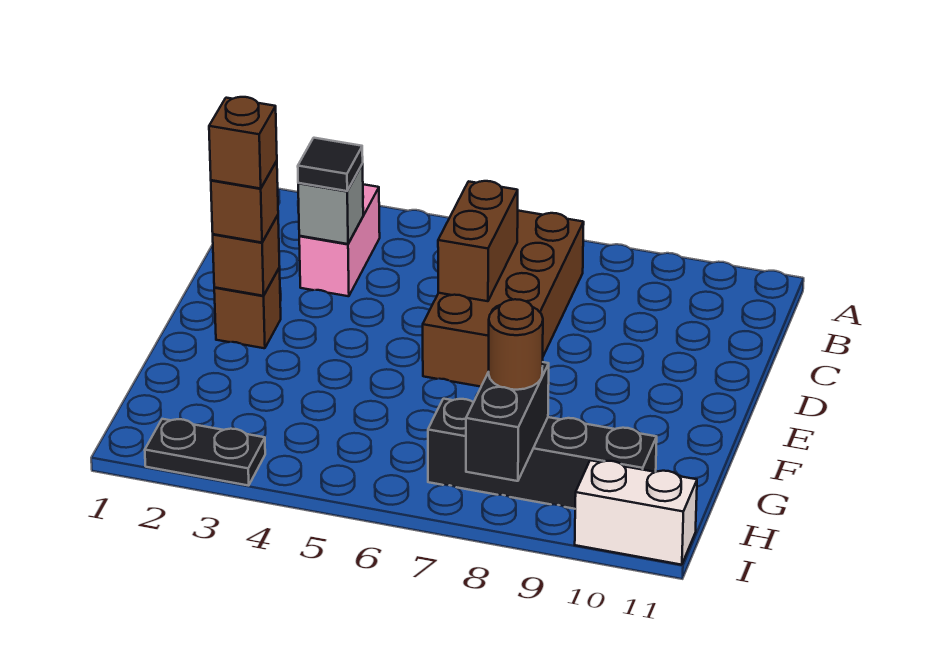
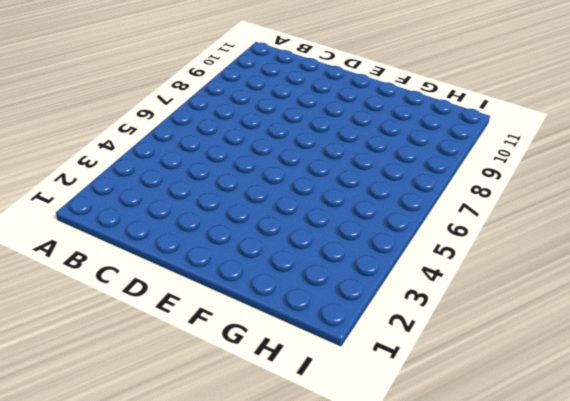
none -> pink brick B3:C3 level 1
none -> brown brick B6:E7 level 1
none -> brown brick E2 level 1

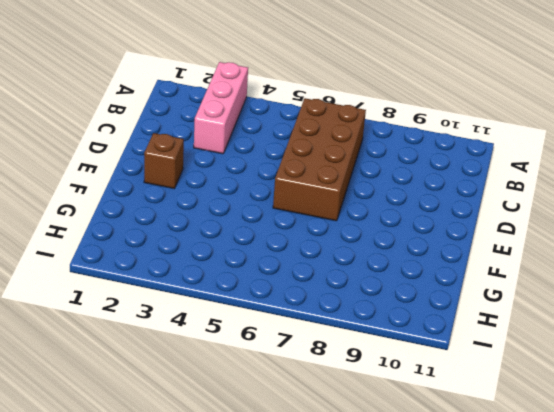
pink brick A3:C3 level 1 -> pink brick B3:C3 level 1
none -> black brick H7:H10 level 1
none -> black plate I2:I3 level 1
none -> white brick I10:I11 level 1

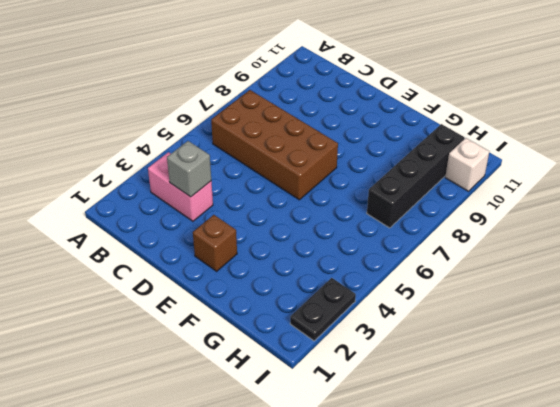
white brick I10 level 1 -> white brick I10:I11 level 1
none -> brown brick C6:D6 level 2
none -> brown brick E2 level 2
none -> black brick H8:I8 level 2

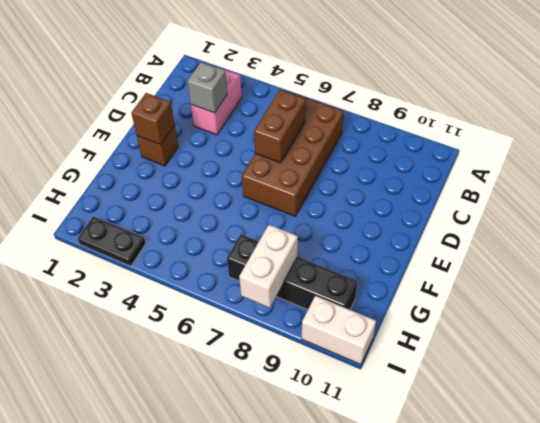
white brick H8:I8 level 2 -> black brick H8:I8 level 2
none -> black tile C3 level 3
none -> brown brick E2 level 3
none -> brown round brick H8 level 3

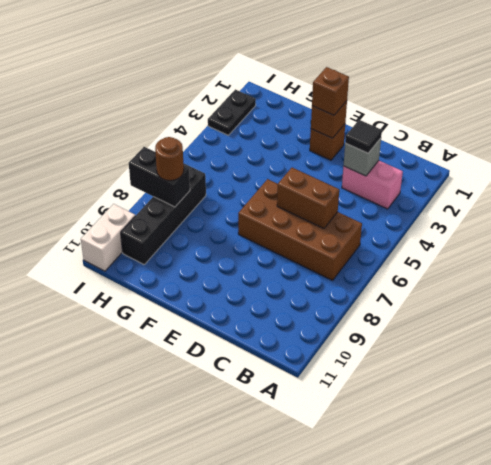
none -> brown brick E2 level 4

